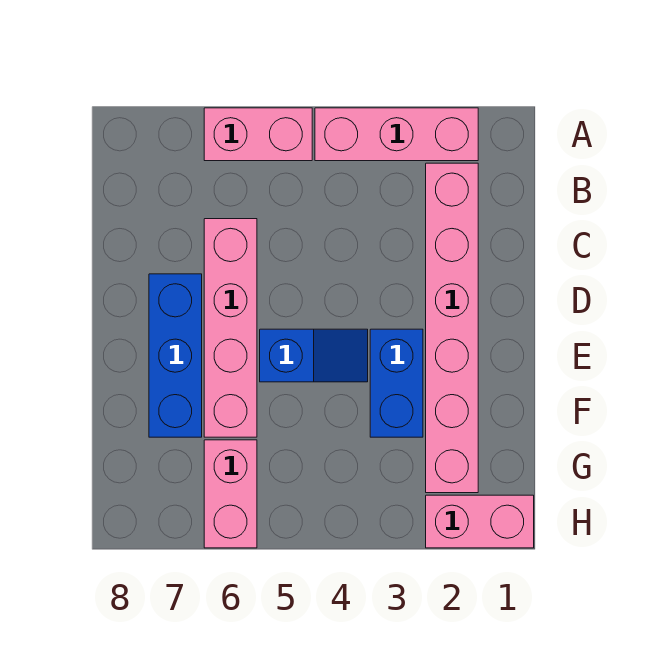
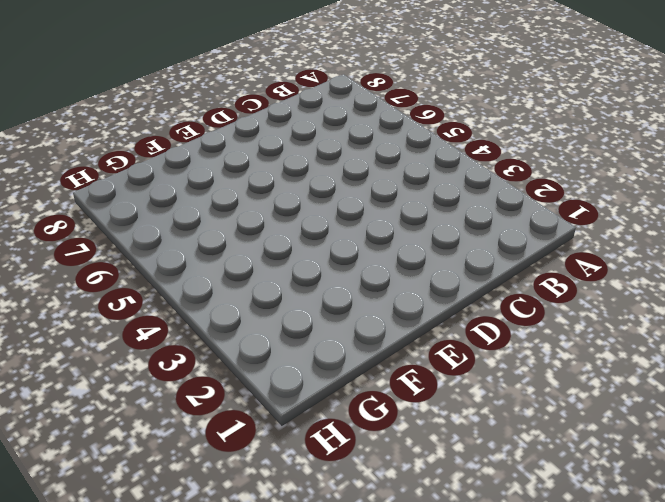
none -> pink brick A2:A4 level 1
none -> pink brick A5:A6 level 1

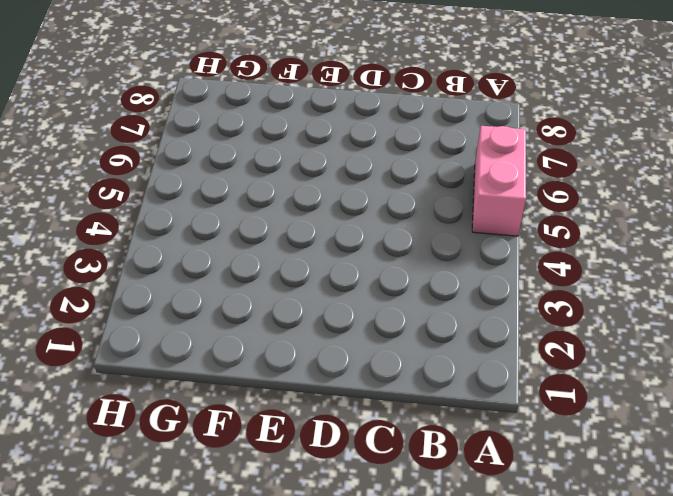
none -> pink brick A2:A4 level 1
none -> pink brick B2:G2 level 1

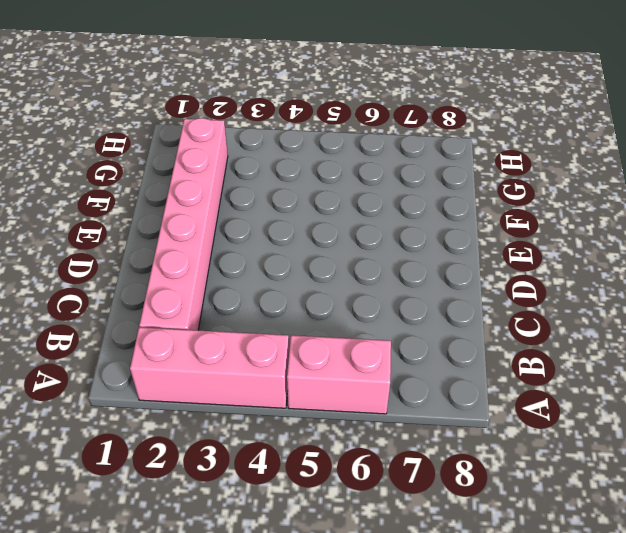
none -> pink brick C6:F6 level 1
none -> blue brick D7:F7 level 1

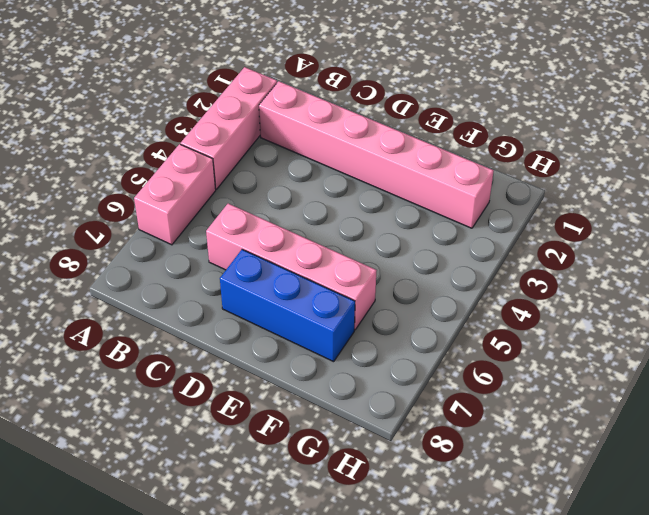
none -> blue brick E3:F3 level 1
none -> blue slope E4:E5 level 1 top 5

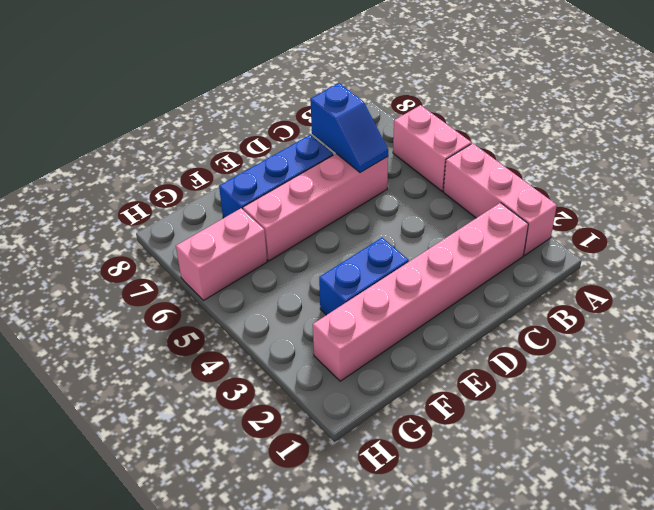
blue slope C6:C7 level 2 top 7 -> blue slope E4:E5 level 1 top 5
none -> pink brick H1:H2 level 1

